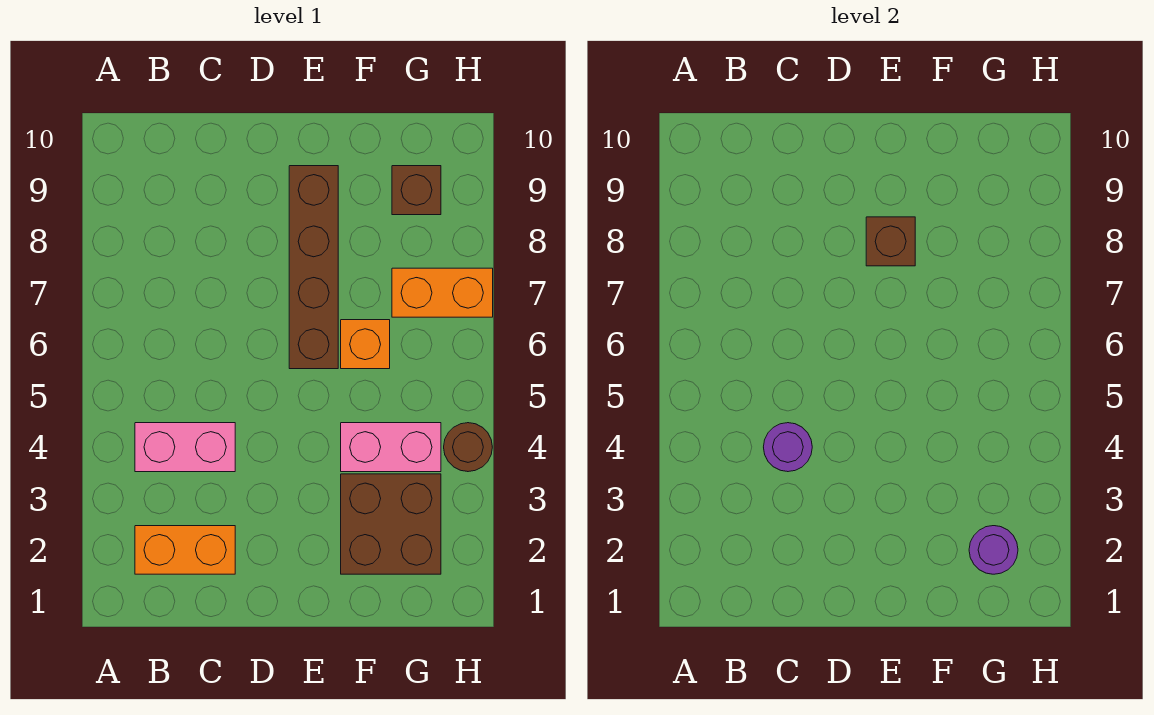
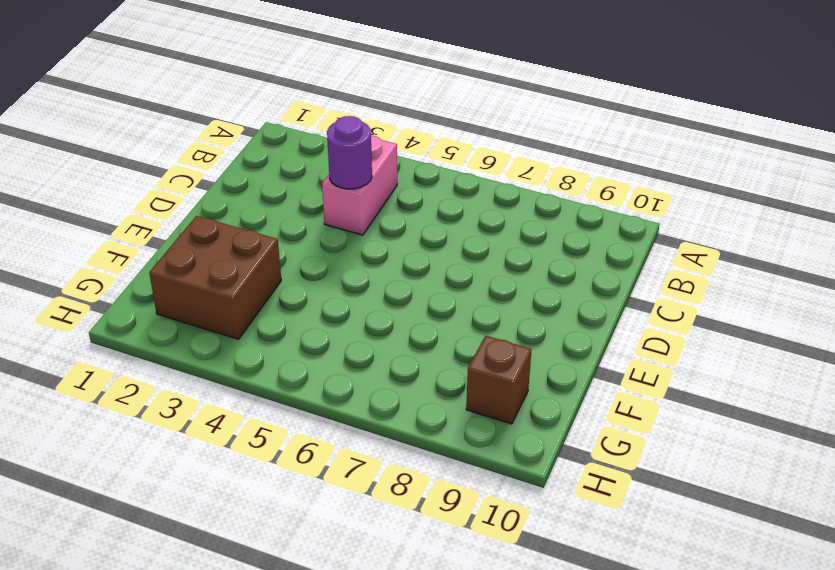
none -> orange brick B2:C2 level 1
none -> brown brick E6:E9 level 1
none -> pink brick F4:G4 level 1

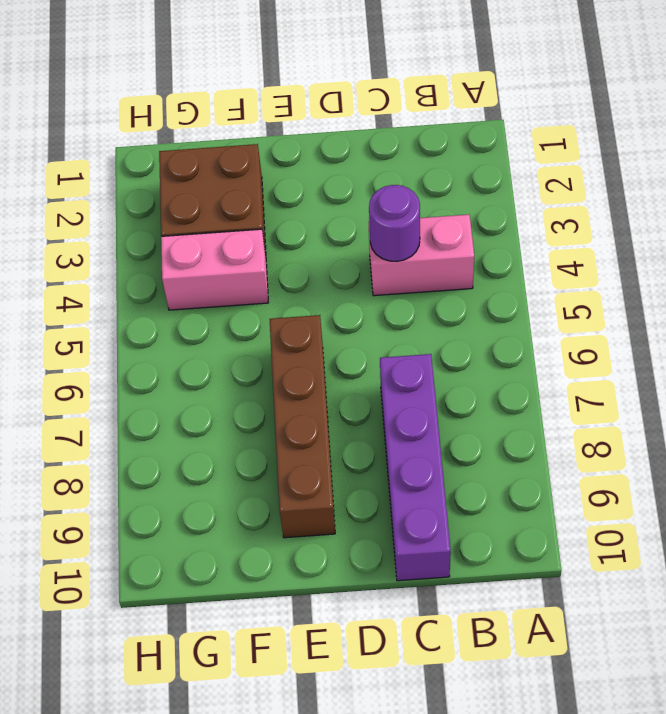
purple brick C7:C10 level 1 -> none
none -> orange brick B2:C2 level 1
none -> orange brick F6 level 1
none -> orange brick G7:H7 level 1

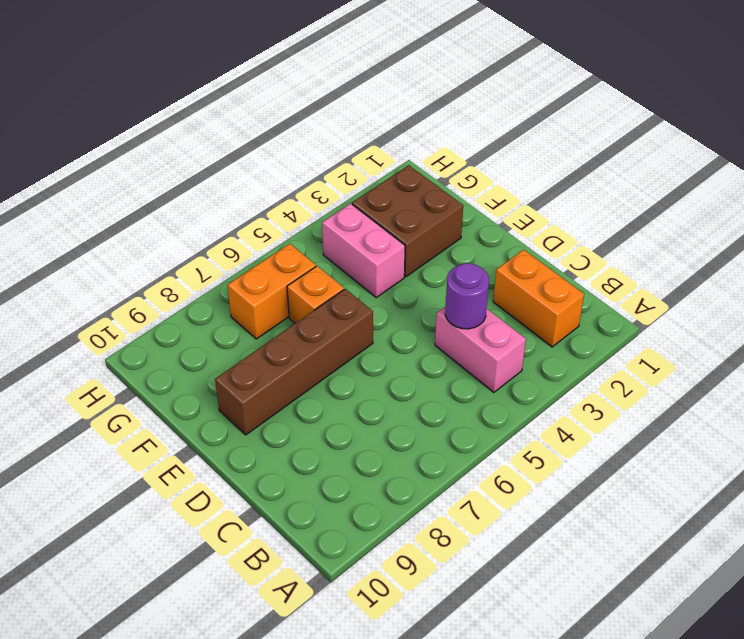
orange brick G6:G7 level 1 -> orange brick G7:H7 level 1
none -> brown brick G9 level 1
none -> brown round brick H4 level 1
none -> brown brick E8 level 2

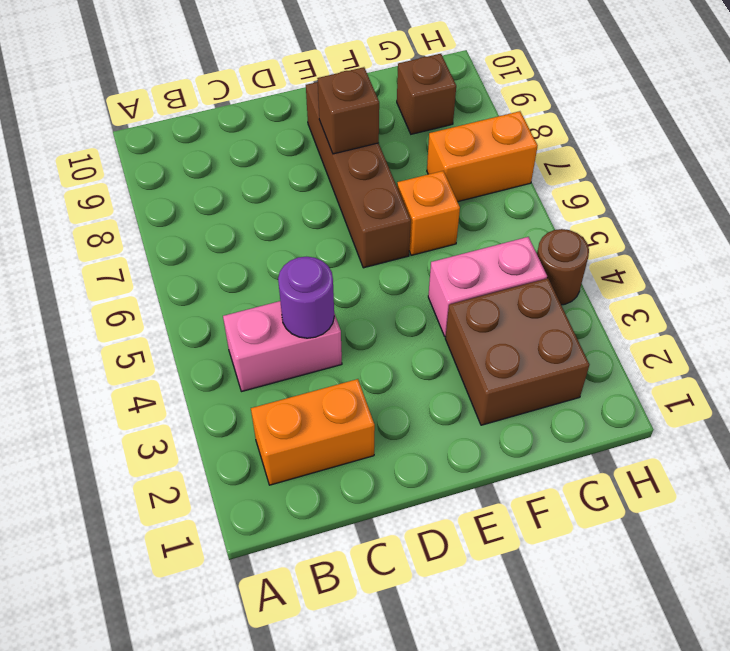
none -> purple round brick G2 level 2

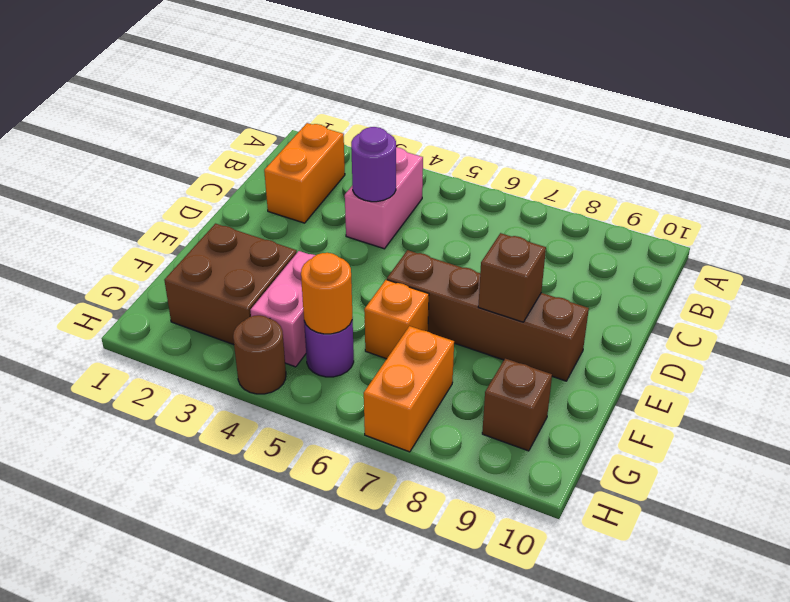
purple round brick G5 level 1 -> purple round brick G2 level 2
orange round brick G5 level 2 -> none

